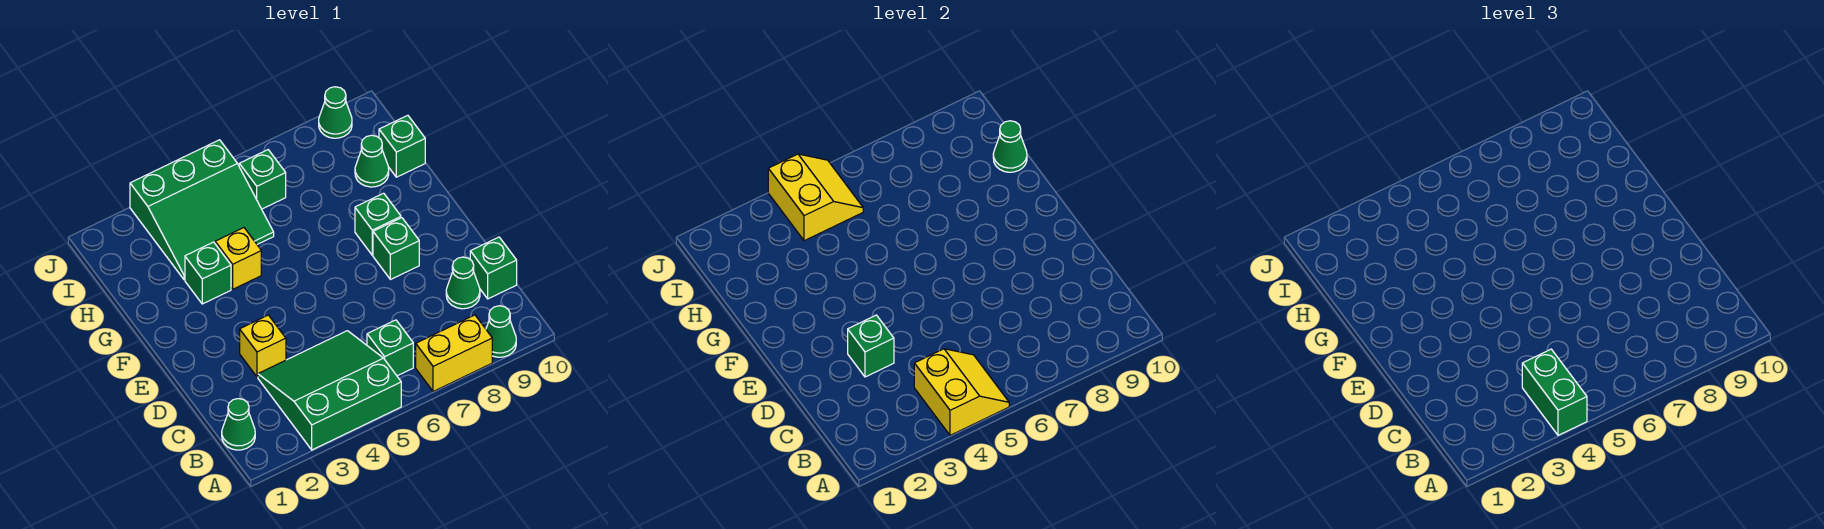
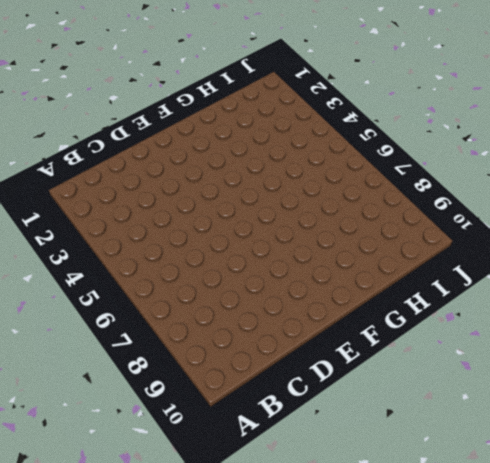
none -> green slope A3:C5 level 1 top A
none -> yellow brick A7:A8 level 1
none -> green cone A9 level 1

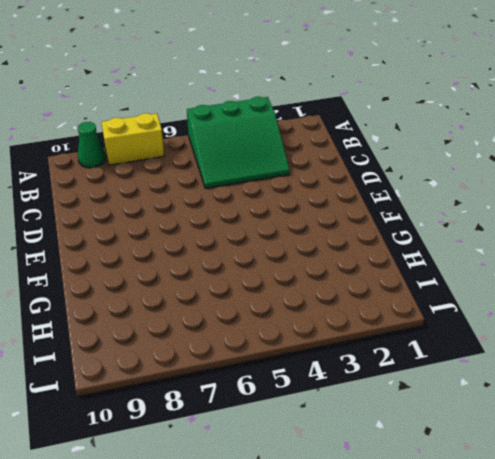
none -> green cone B1 level 1
none -> green brick B6 level 1
none -> green cone C9 level 1

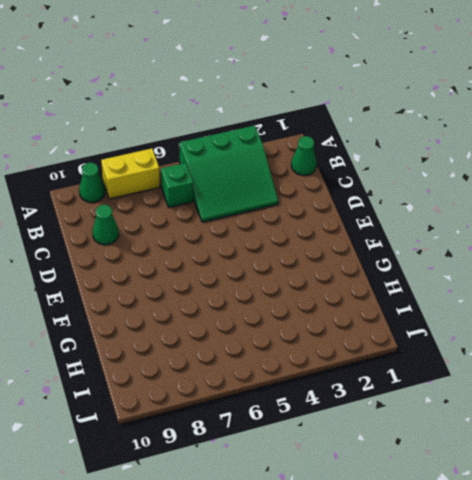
none -> green brick C10 level 1
none -> yellow brick D3 level 1
none -> green brick E8 level 1

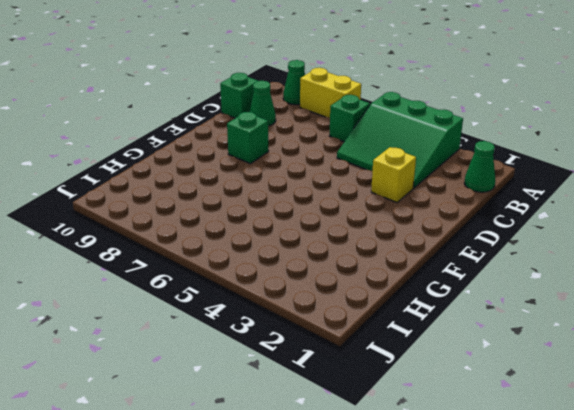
none -> green brick F8 level 1
none -> green brick G3 level 1
none -> yellow brick G4 level 1

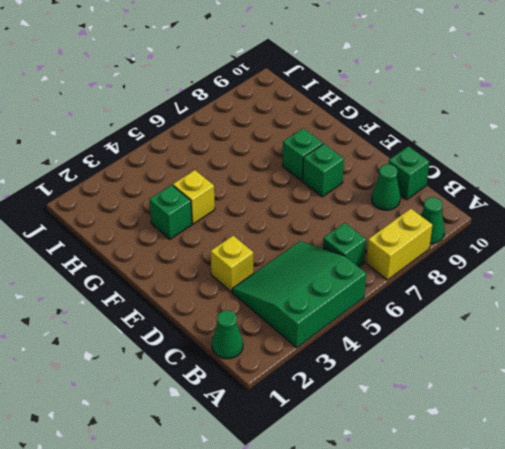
none -> green slope H3:J5 level 1 top J
none -> green cone H9 level 1
none -> green brick H10 level 1

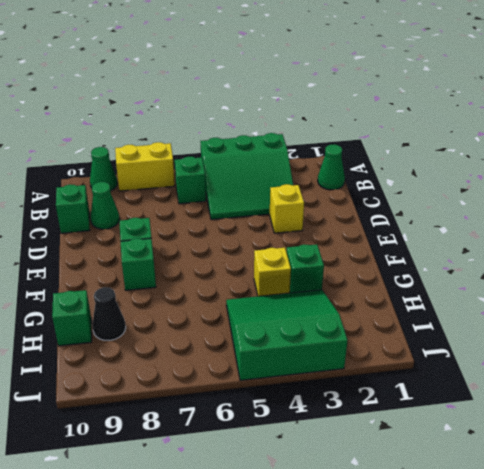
black cone H9 level 1 -> green cone H9 level 1
none -> green brick I6 level 1
none -> green cone J9 level 1
none -> yellow slope A4:B5 level 2 top 4

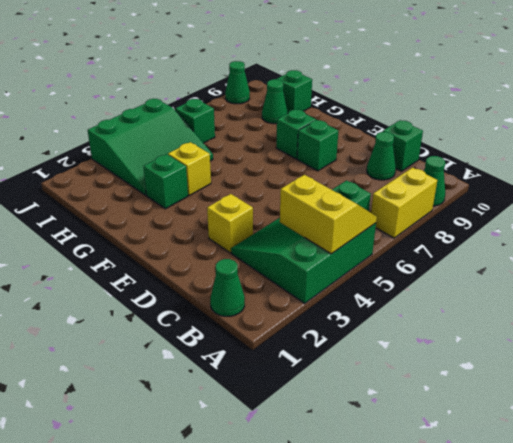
none -> green brick D3 level 2
none -> green cone H10 level 2
none -> yellow slope I4:J5 level 2 top 4

